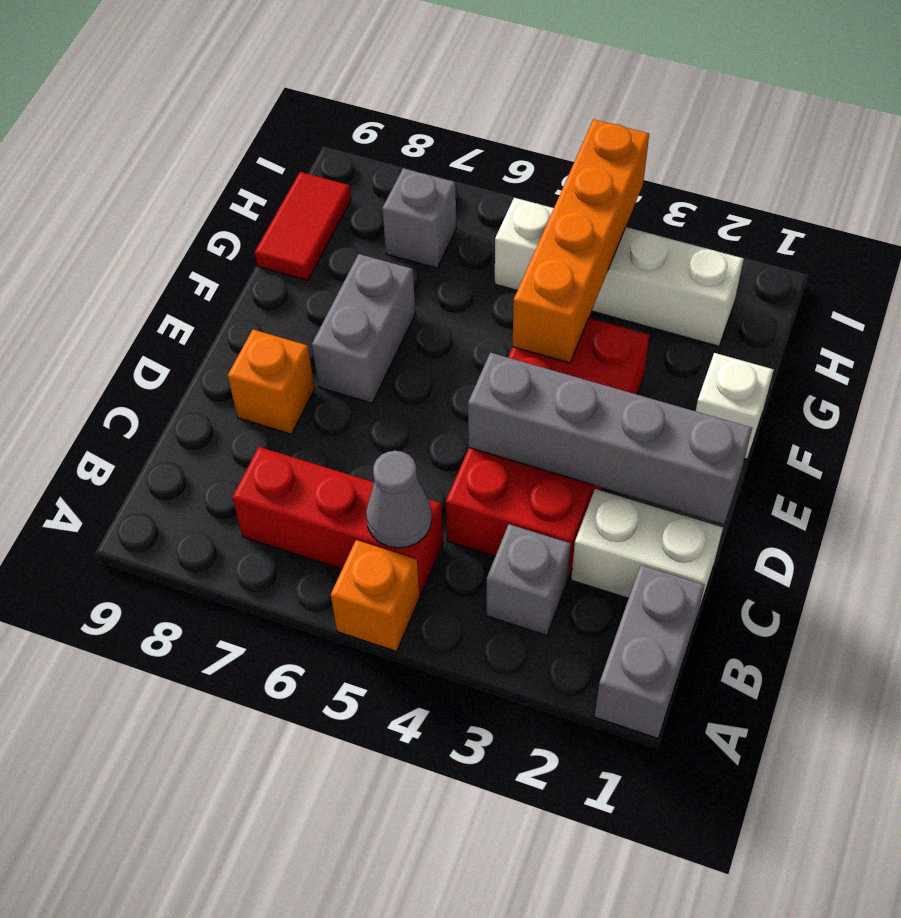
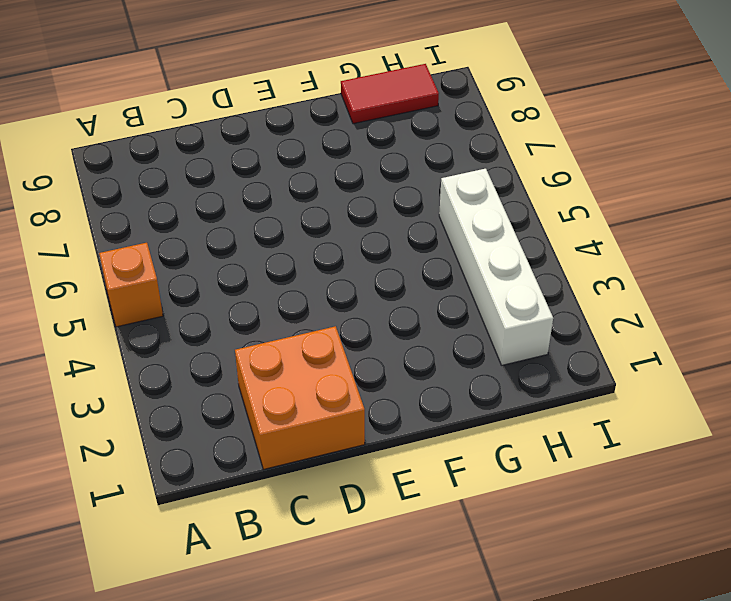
orange brick C1:D2 level 1 -> white brick C1:C2 level 1
none -> grey brick A1:B1 level 1
none -> grey brick B3 level 1
none -> red brick B5:B7 level 1

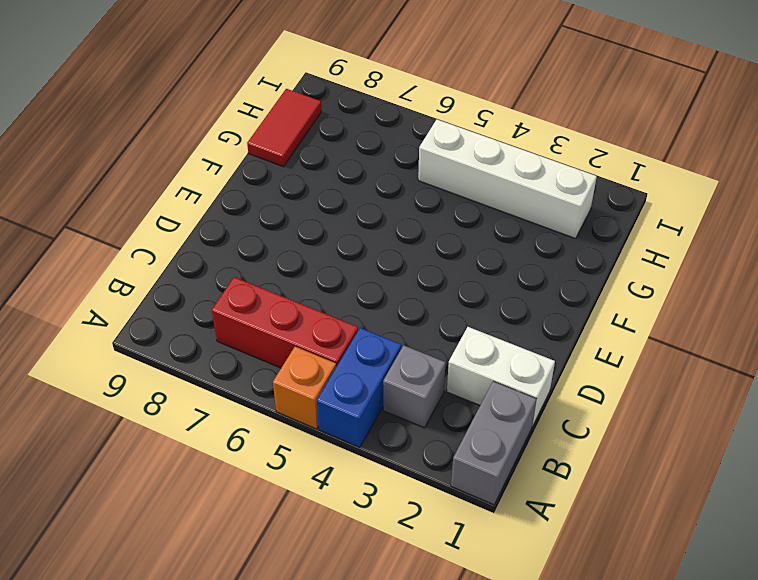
blue brick A4:B4 level 1 -> none
none -> red brick C3:F4 level 1
none -> orange brick D8 level 1
none -> grey brick E7:F7 level 1

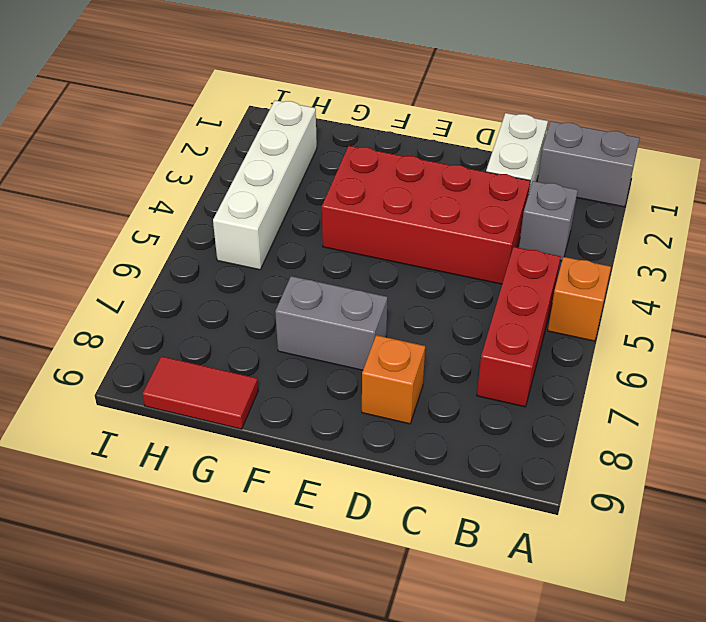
none -> white brick F1 level 1
none -> grey brick H7 level 1
none -> grey cone B5 level 2

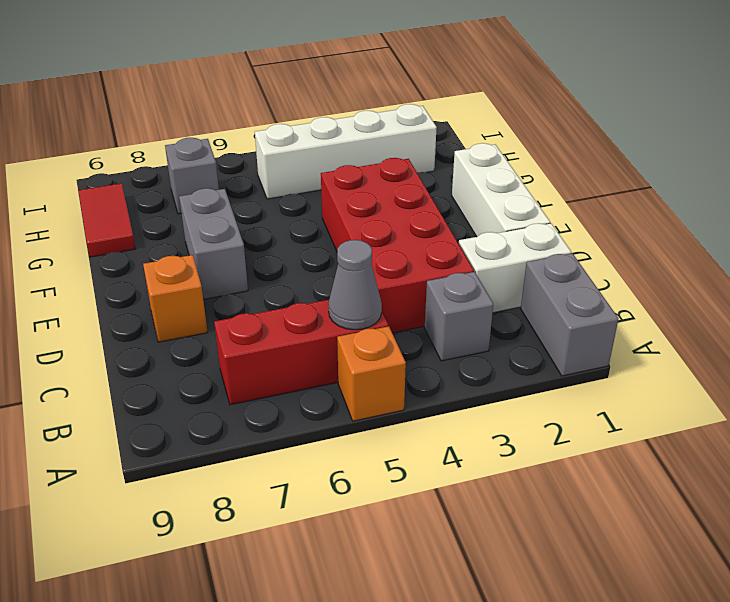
white brick D1:F1 level 1 -> white brick F1 level 1
none -> grey brick D1:D4 level 2
none -> orange brick F4:I4 level 2

